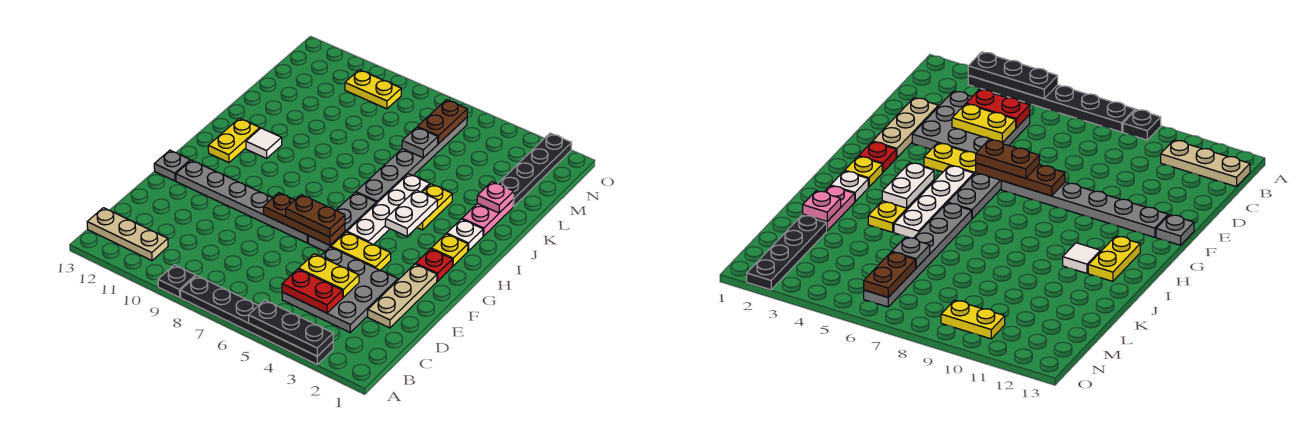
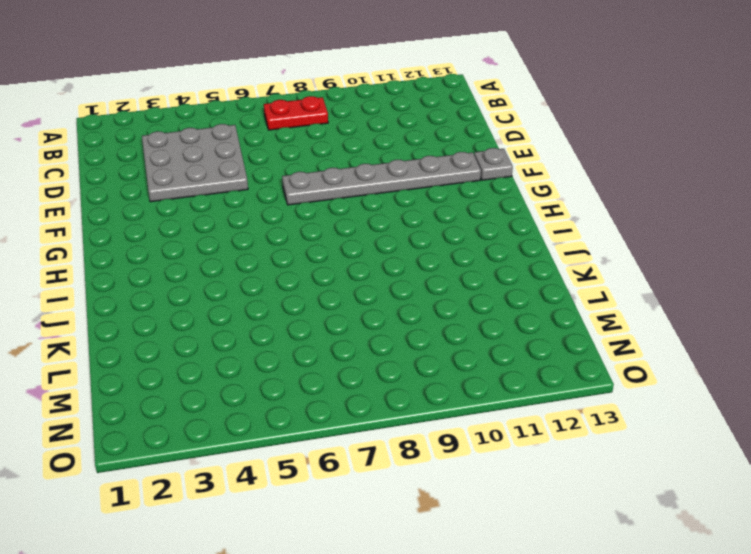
red plate B7:B8 level 1 -> red plate C4:C5 level 2
none -> black plate A3:A8 level 1
none -> black plate A9 level 1
none -> tan plate B11:B13 level 1

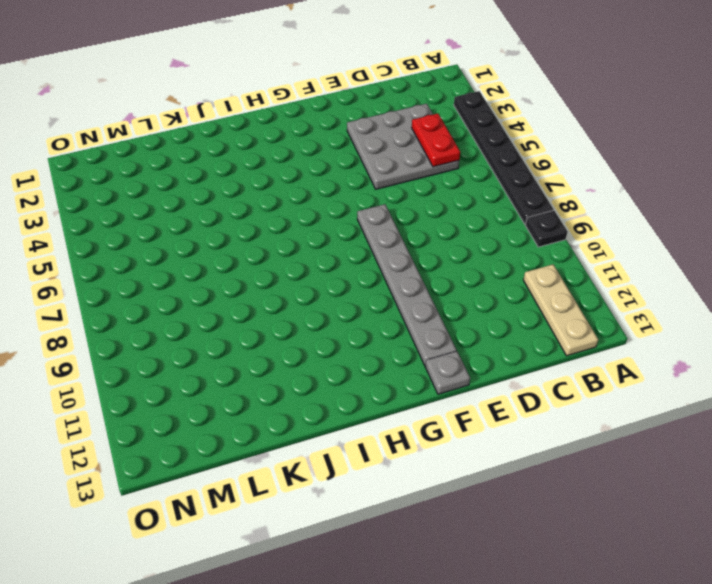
none -> tan plate D2:F2 level 1
none -> yellow plate F4:F5 level 1
none -> grey plate F6:H6 level 1

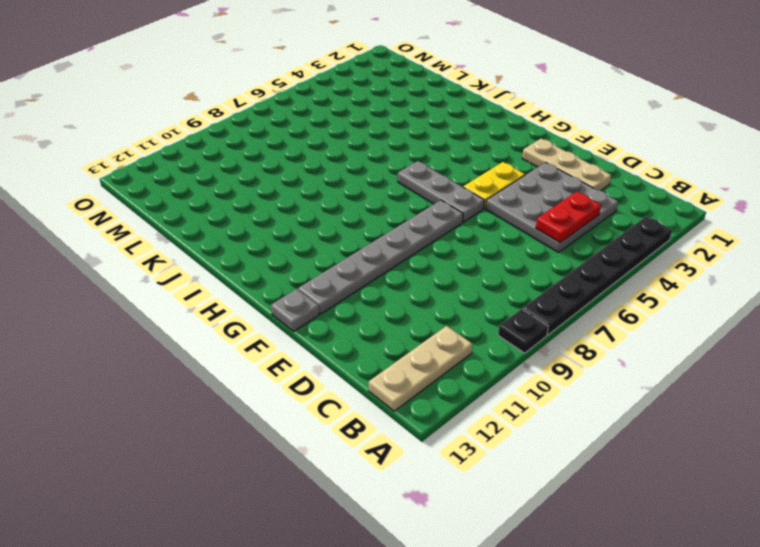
none -> red plate G2 level 1
none -> white plate G5:J5 level 1
none -> yellow plate H2 level 1

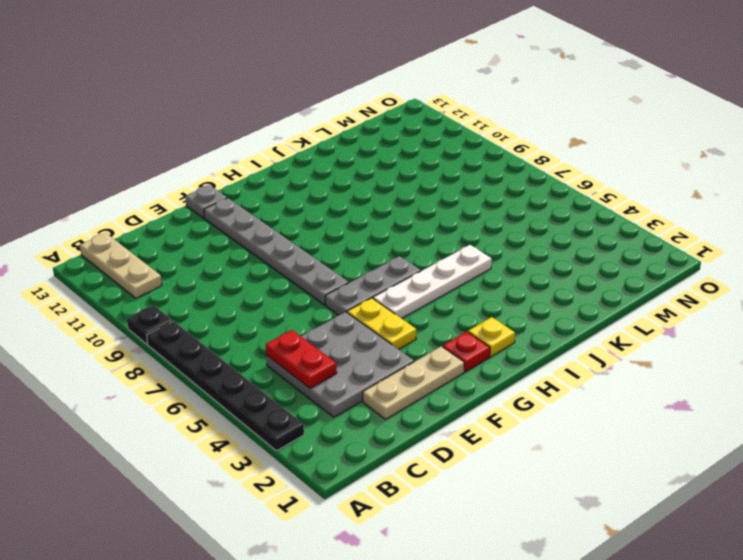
none -> yellow plate H12:I12 level 1
none -> white plate I2 level 1
none -> yellow plate I4:J4 level 1

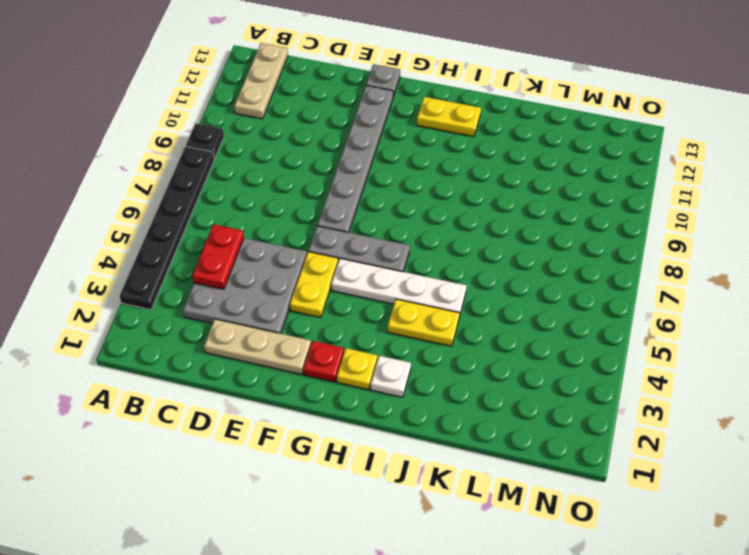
none -> grey plate I6:N6 level 1
none -> white tile I11 level 1
none -> pink plate J2:K2 level 1

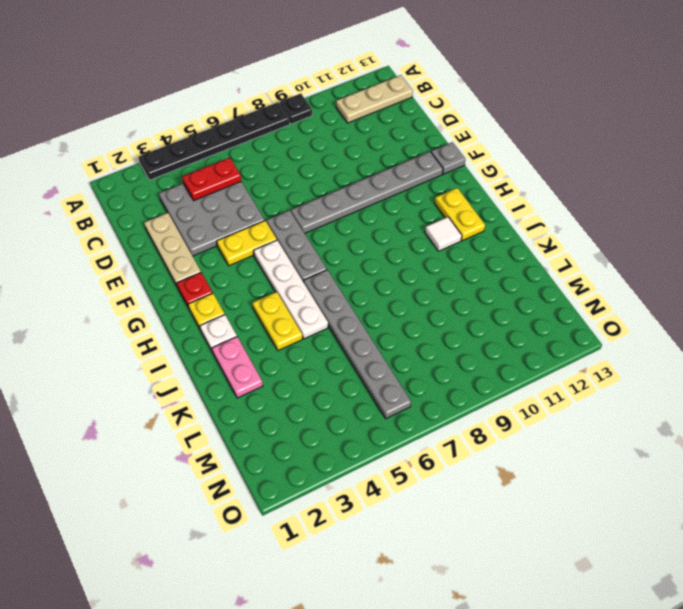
none -> black plate L2:O2 level 1
none -> yellow plate N9:N10 level 1
none -> black plate A3:A5 level 2

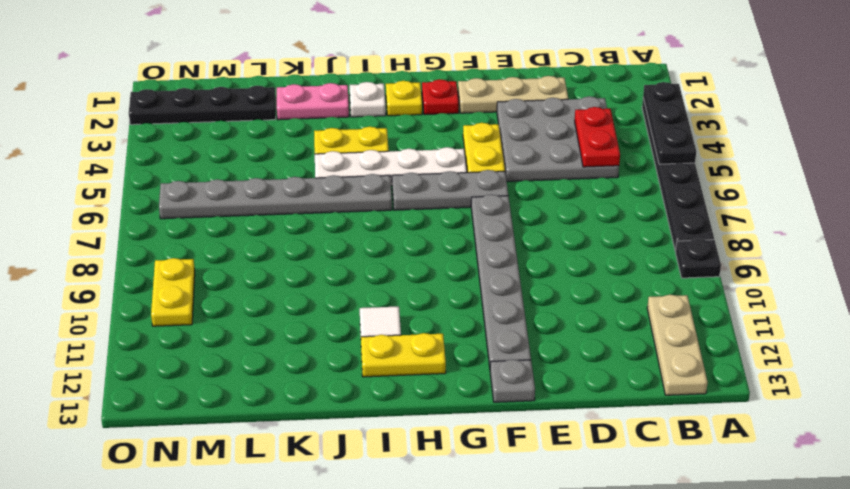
none -> yellow plate D4:D5 level 2
none -> brown plate F6:F8 level 2
none -> white plate H4:I4 level 2

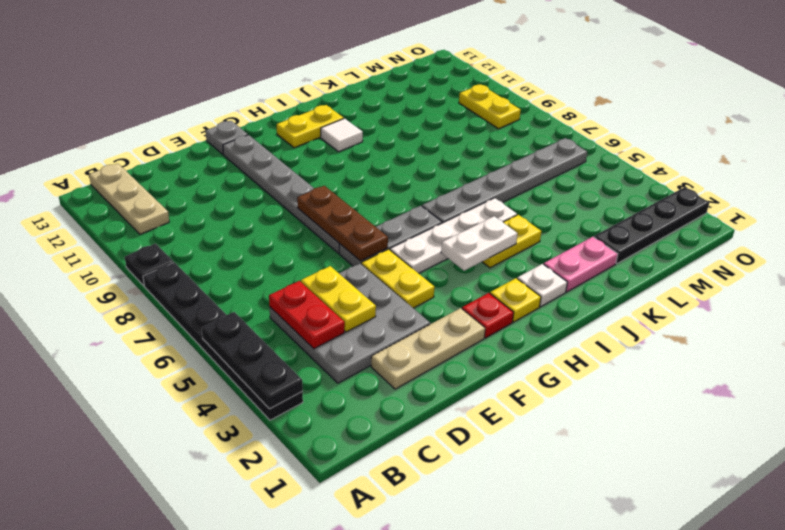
none -> pink plate K2 level 2
none -> grey plate L6 level 2
none -> brown plate M6:N6 level 2

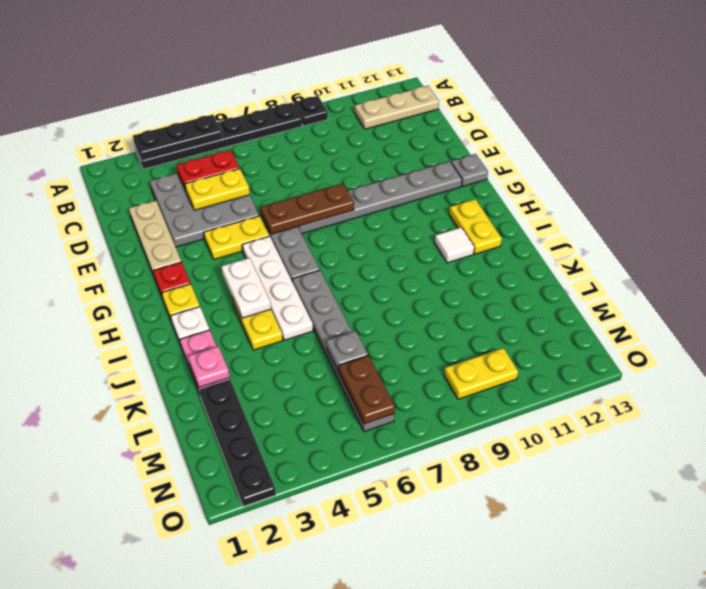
none -> brown plate F6:F7 level 3

